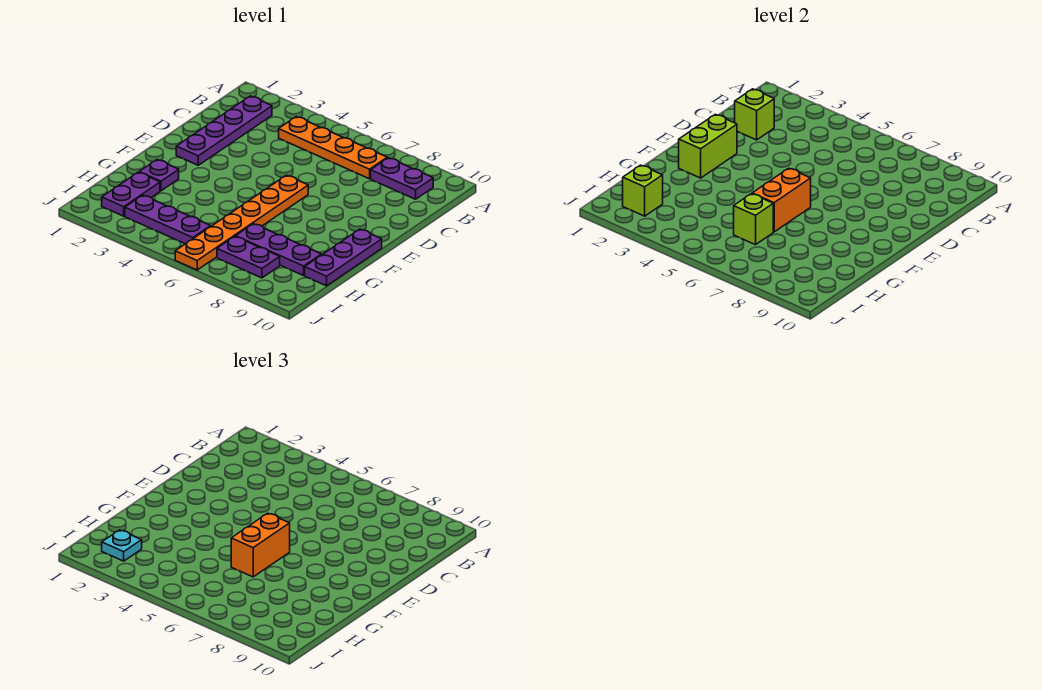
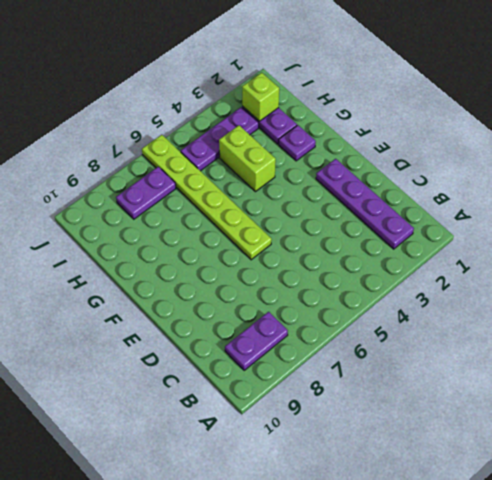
lime plate E6:J6 level 1 -> orange plate E6:J6 level 1
lime brick G4:H4 level 1 -> lime brick E2:F2 level 2
none -> orange plate B4:B7 level 1
none -> purple plate F10:H10 level 1
none -> purple plate H7:H9 level 1

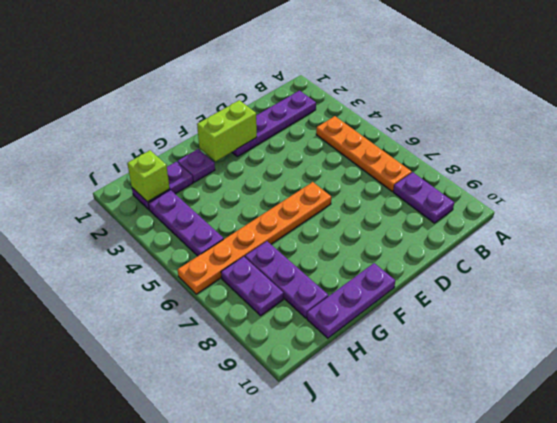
none -> lime brick C2 level 2
none -> orange brick F6:G6 level 2
none -> lime brick H6 level 2

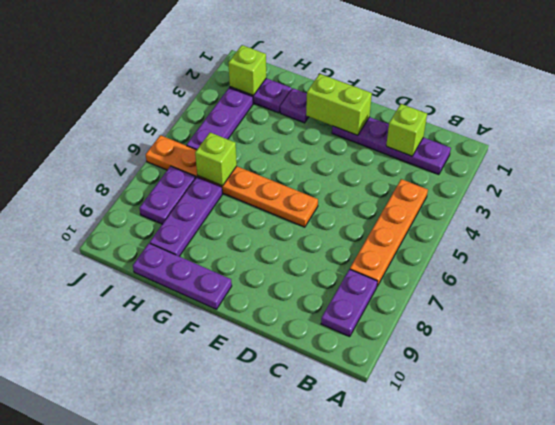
none -> orange brick F6:G6 level 2
none -> orange brick F6:G6 level 3
none -> cyan plate I2 level 3

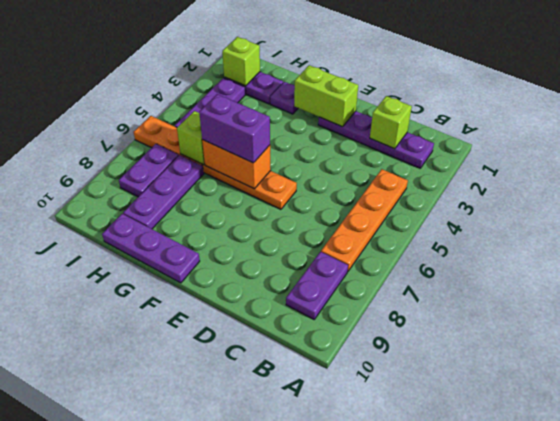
purple brick F6:G6 level 3 -> orange brick F6:G6 level 3
none -> cyan plate I2 level 3

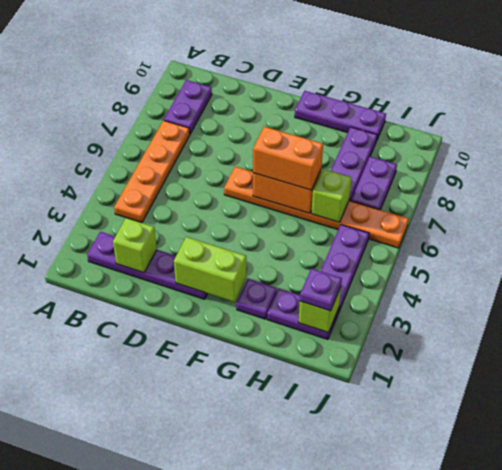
purple plate I2 level 3 -> cyan plate I2 level 3

